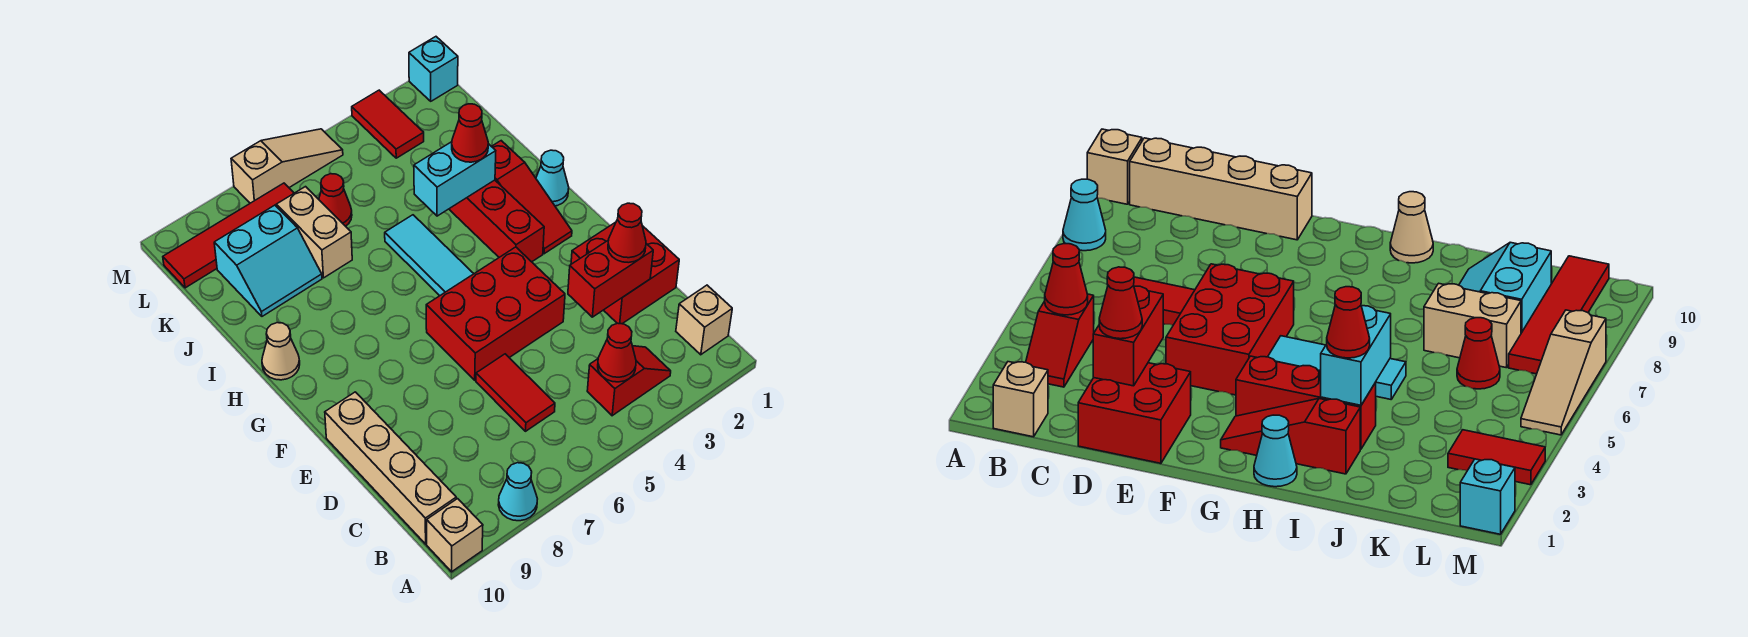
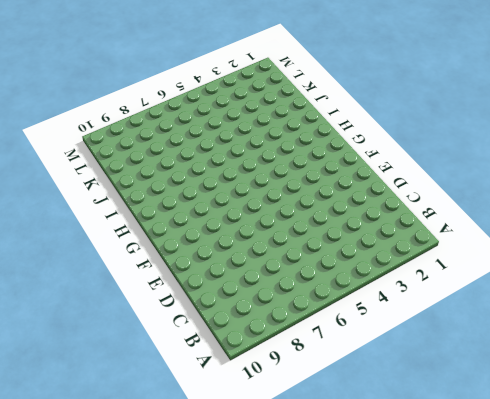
none -> cyan cone A8 level 1
none -> tan brick A10 level 1
none -> tan brick B1 level 1

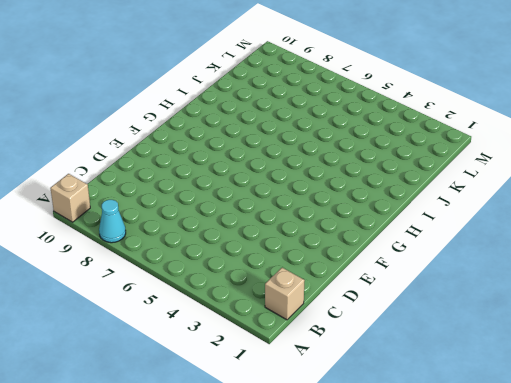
none -> red slope B3:B4 level 1 top 4
none -> tan brick B10:E10 level 1
none -> red tile C6:D6 level 1

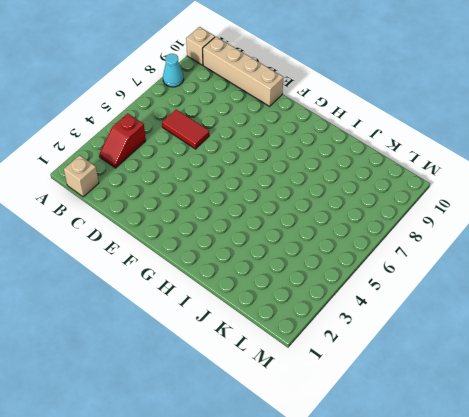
none -> red brick D1:E2 level 1
none -> red brick E4:F6 level 1
none -> red slope G2:I2 level 1 top I

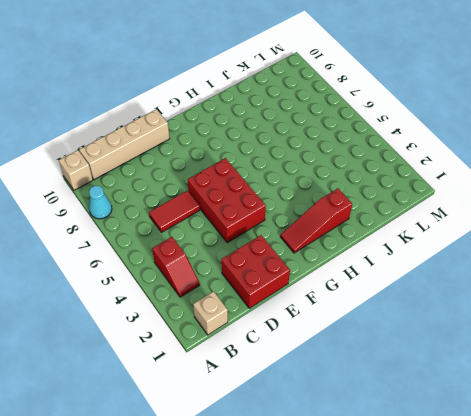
none -> red brick G3:I3 level 1
none -> cyan tile G5:I5 level 1
none -> cyan cone H1 level 1

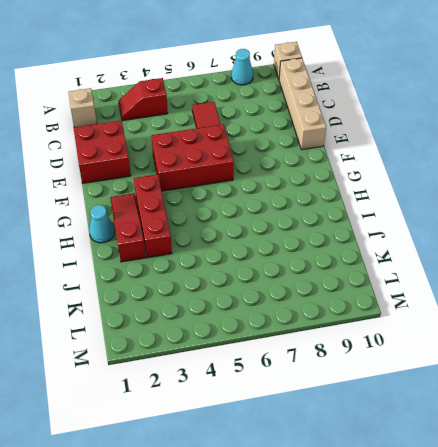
none -> cyan tile G5:I5 level 1
none -> tan cone H10 level 1
none -> tan brick J7:K7 level 1

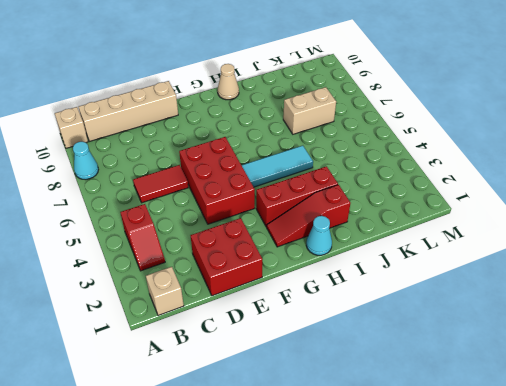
none -> cyan slope J8:K9 level 1 top K
none -> red cone K6 level 1
none -> red tile L3:M3 level 1

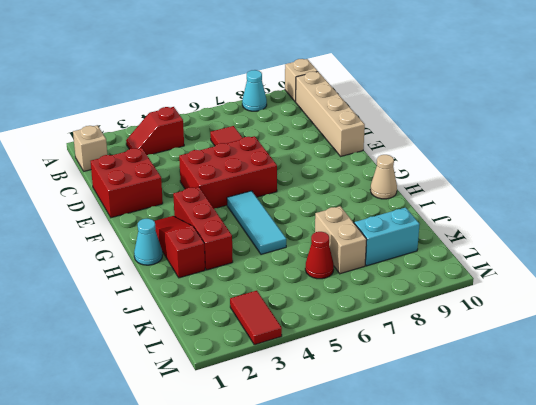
none -> red tile L7:L10 level 1
none -> cyan brick M1 level 1
none -> tan slope M5:M7 level 1 top 7

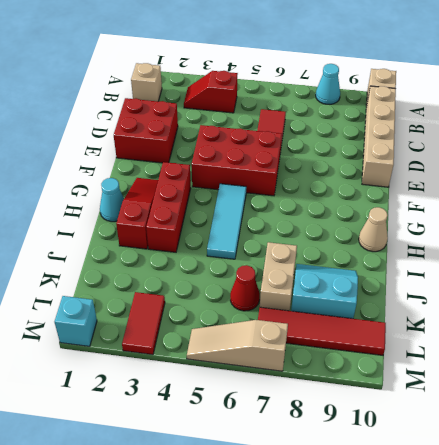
none -> red cone B4 level 2
none -> red brick D2:D3 level 2
none -> cyan brick I3:I4 level 2

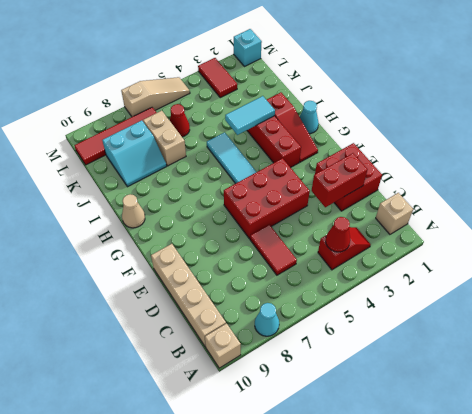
cyan tile I3:I4 level 2 -> cyan brick I3:I4 level 2
none -> red cone D2 level 3
none -> red cone I3 level 3

